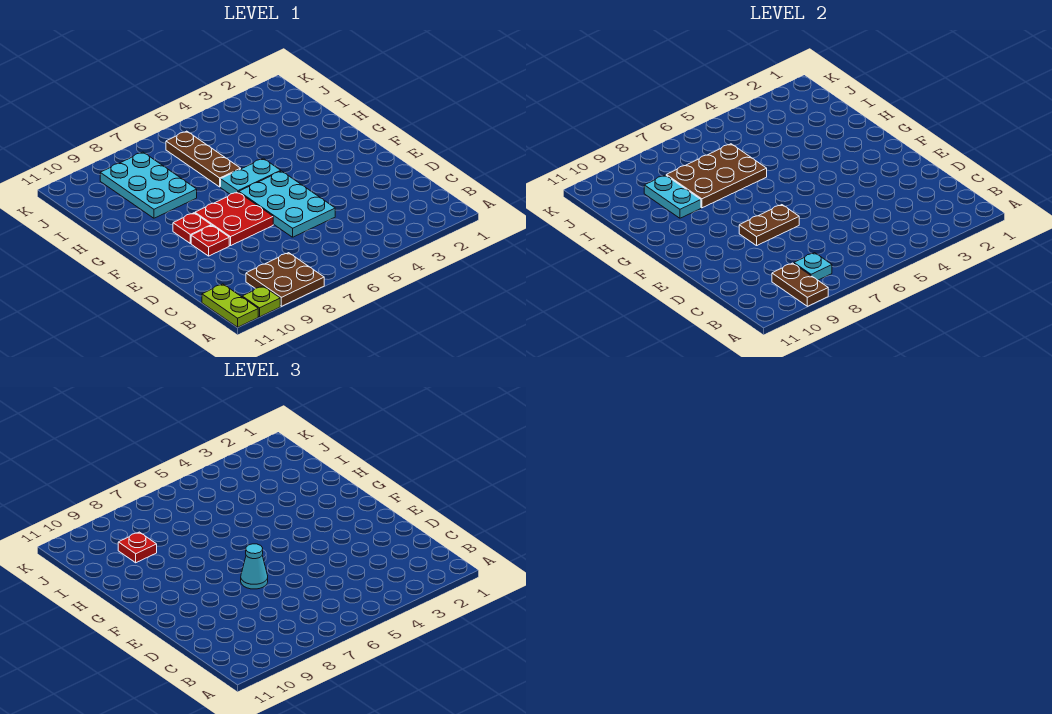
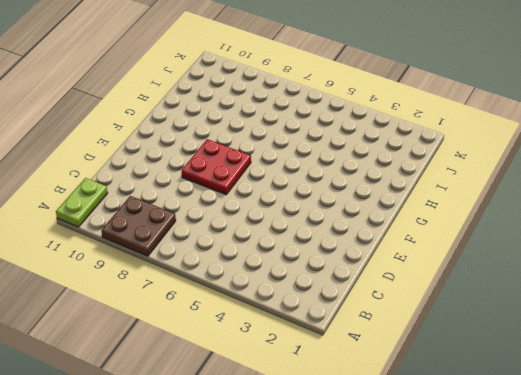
none -> lime plate A10 level 1
none -> cyan plate D5:F6 level 1
none -> red plate E9 level 1

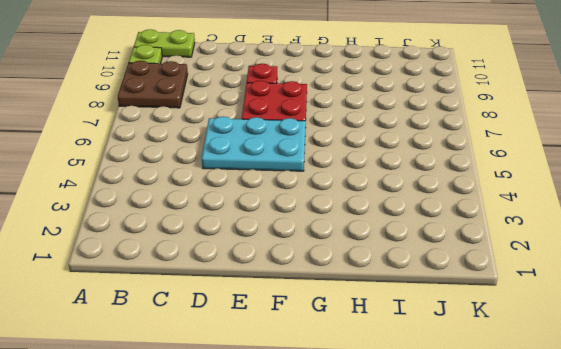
none -> red plate F9 level 1
none -> cyan plate G5:G6 level 1
none -> brown plate H6:J6 level 1

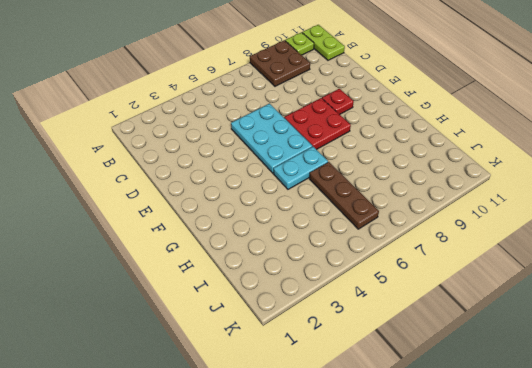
none -> red plate F9 level 1
none -> cyan plate H8:J9 level 1
none -> brown plate A9:B9 level 2

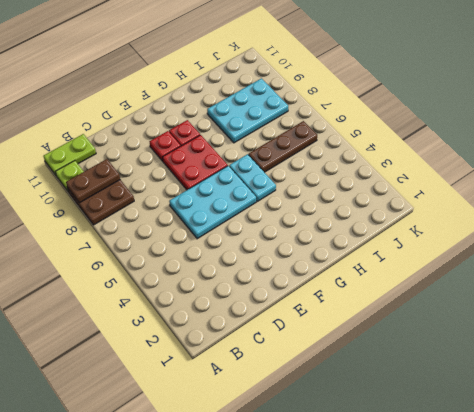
none -> cyan plate B8 level 2
none -> brown plate E7:E8 level 2
none -> brown plate H6:I8 level 2

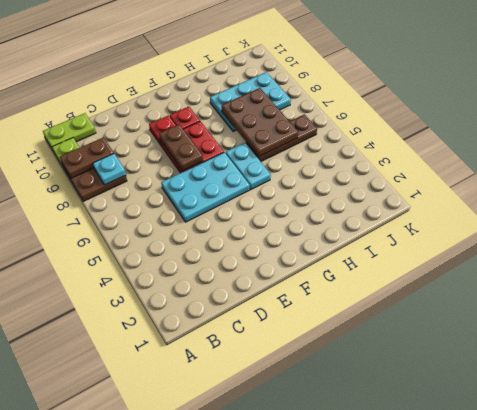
none -> cyan plate H9:I9 level 2
none -> cyan cone E7 level 3
none -> red plate I9 level 3

